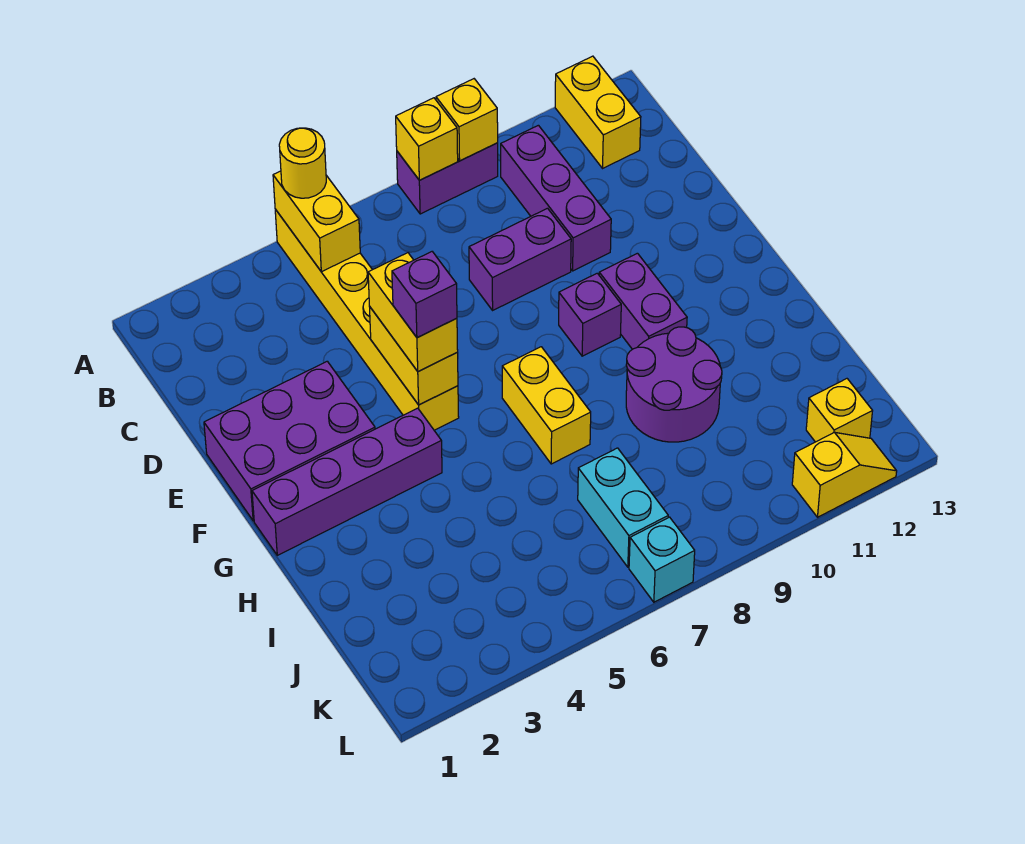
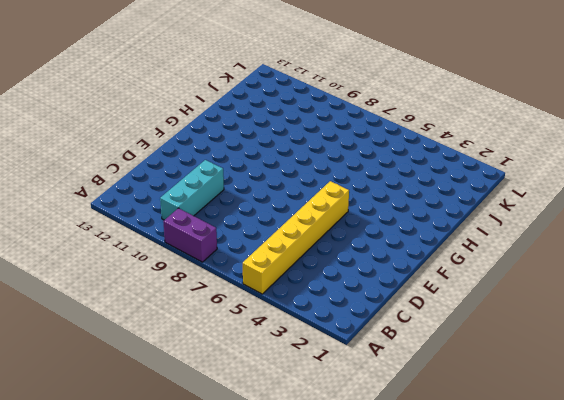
cyan brick B10:D10 level 1 -> purple brick B10:D10 level 1
none -> yellow brick A12:B12 level 1
none -> purple brick D8:D9 level 1
none -> purple brick E1:F3 level 1

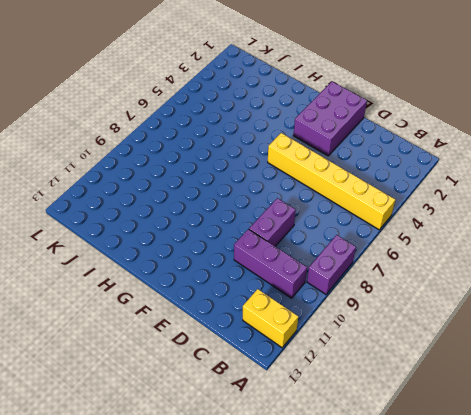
none -> purple brick F9 level 1
none -> purple brick F10:G10 level 1
none -> purple brick G1:G4 level 1

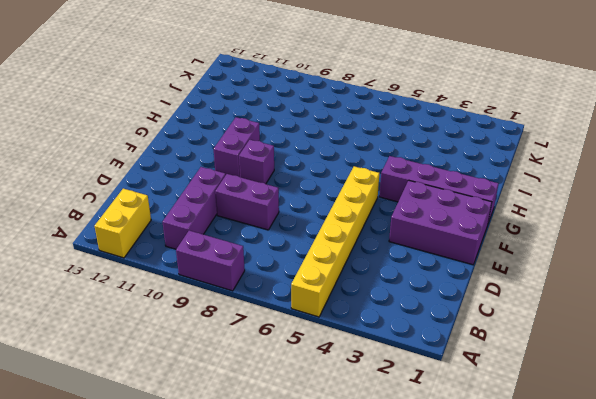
none -> yellow brick G7:H7 level 1
none -> purple round brick H9:I10 level 1
none -> cyan brick J7:K7 level 1

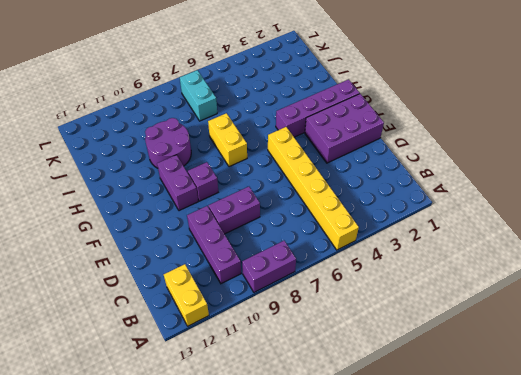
none -> yellow brick K12 level 1
none -> cyan brick L7 level 1
none -> yellow slope L11:L12 level 1 top 11

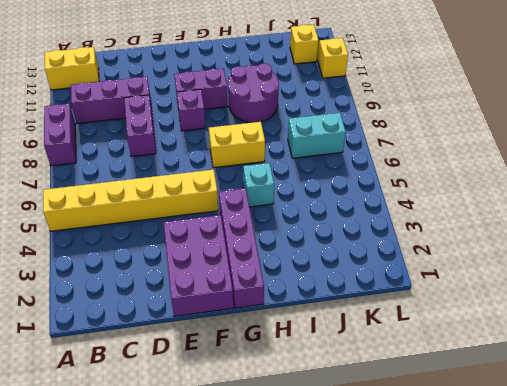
cyan brick H5 level 1 -> cyan brick L7 level 1
none -> yellow brick A5:B5 level 2
none -> yellow brick A8 level 2
none -> yellow brick A9 level 2

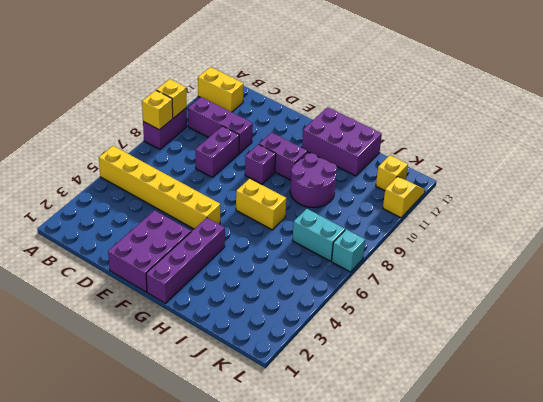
purple brick G12:I13 level 1 -> none
none -> yellow brick A5:B5 level 2
none -> yellow brick E5:F5 level 2
none -> yellow round brick A5 level 3

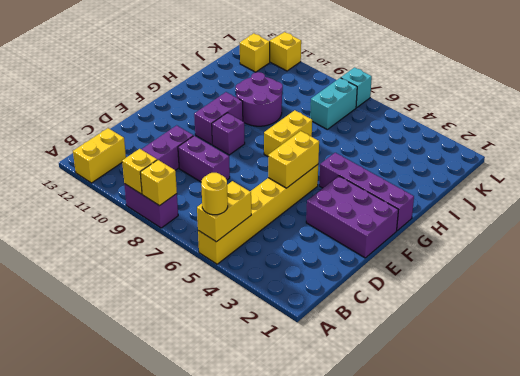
none -> yellow brick E5:F5 level 3
none -> purple brick F5 level 4

